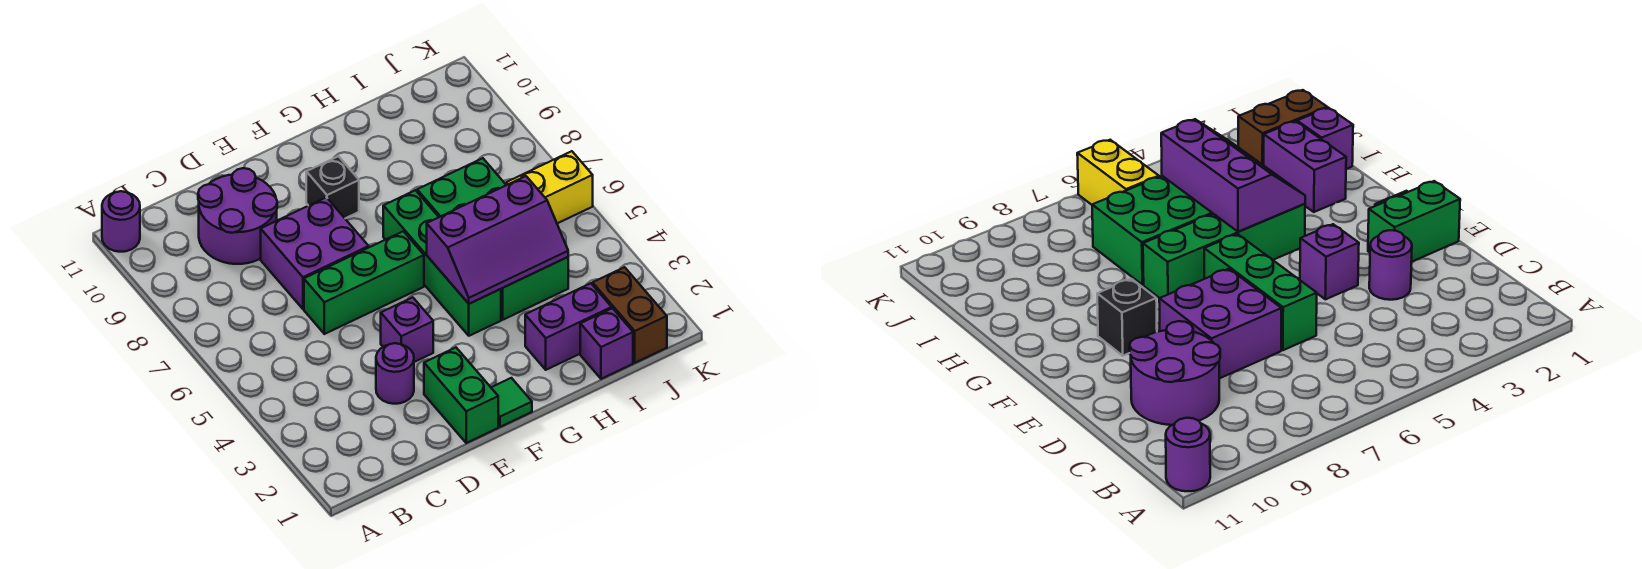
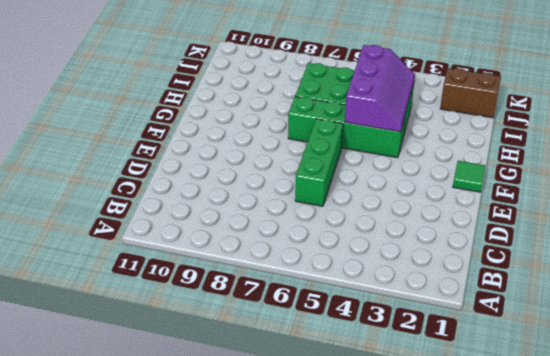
none -> purple round brick A11 level 1
none -> purple round brick C9:D10 level 1
none -> purple round brick D3 level 1

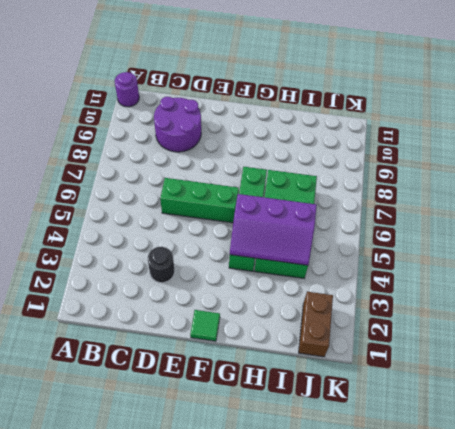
black round brick D3 level 1 -> purple round brick D3 level 1
none -> purple brick D7:E8 level 1
none -> green brick E1:E2 level 1
none -> purple brick E4 level 1

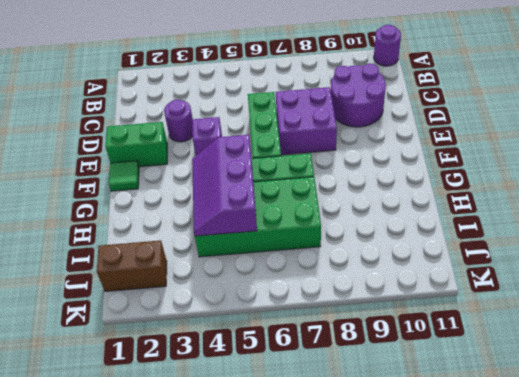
none -> black brick F9 level 1
none -> purple brick H2:I2 level 1
none -> purple brick I1 level 1

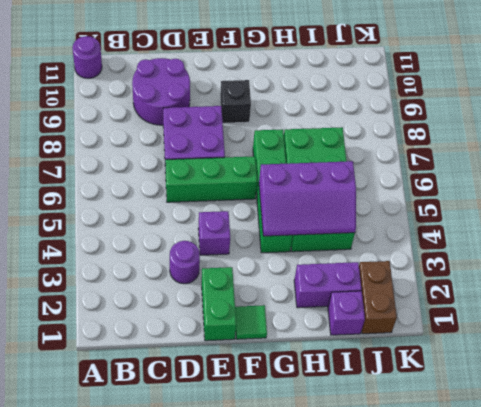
none -> yellow brick J6:K6 level 1

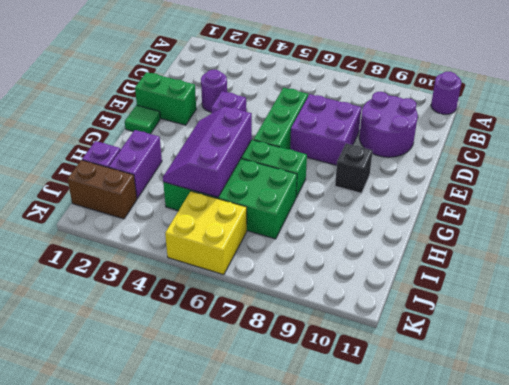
yellow brick J5:K6 level 1 -> yellow brick J6:K6 level 1

